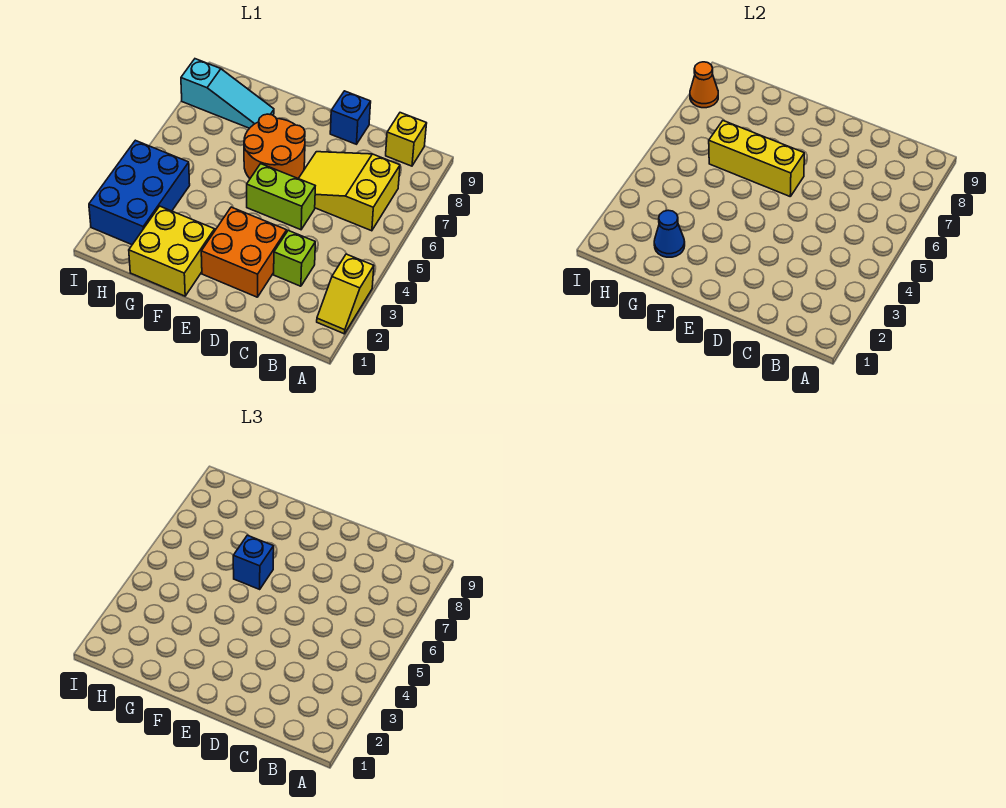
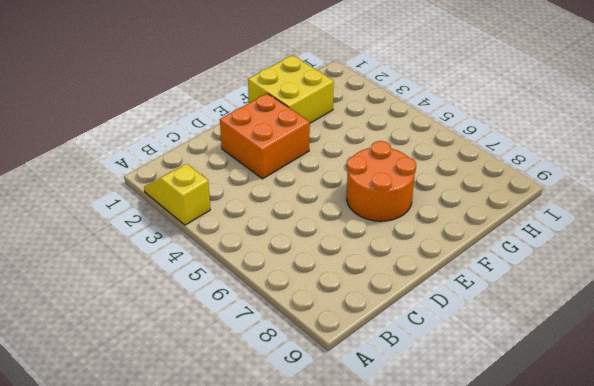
none -> yellow slope B6:D7 level 1 top B
none -> yellow brick B9 level 1
none -> lime brick C3 level 1

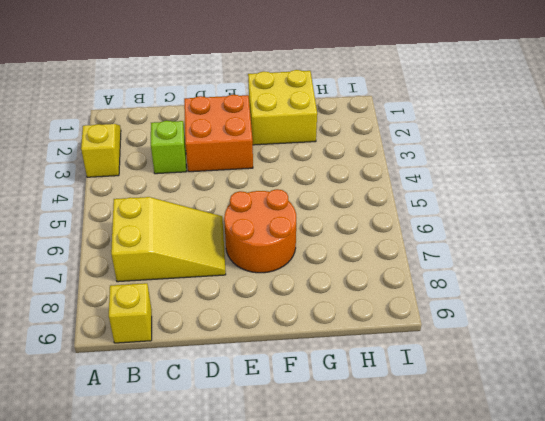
none -> lime brick D5:E5 level 1
none -> blue brick D9 level 1
none -> cyan slope G8:I8 level 1 top I

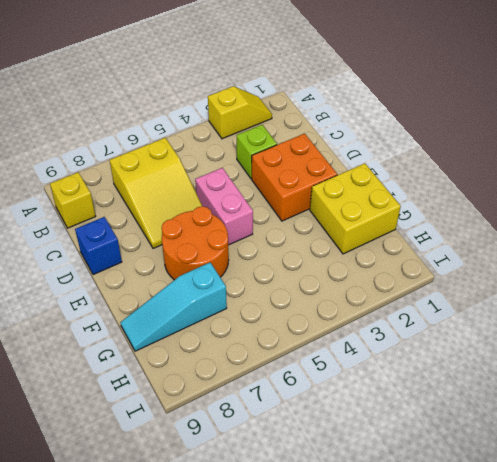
pink brick D5:E5 level 1 -> lime brick D5:E5 level 1
cyan slope G7:G9 level 1 top 7 -> cyan slope G8:I8 level 1 top I
none -> blue brick H2:I4 level 1
none -> yellow brick E6:G6 level 2
none -> blue cone G2 level 2

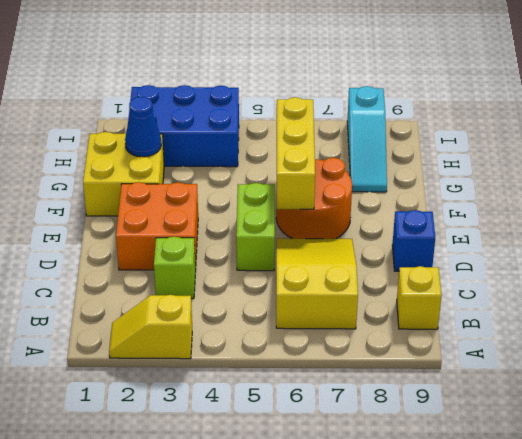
none -> orange cone I8 level 2
none -> blue brick F6 level 3

